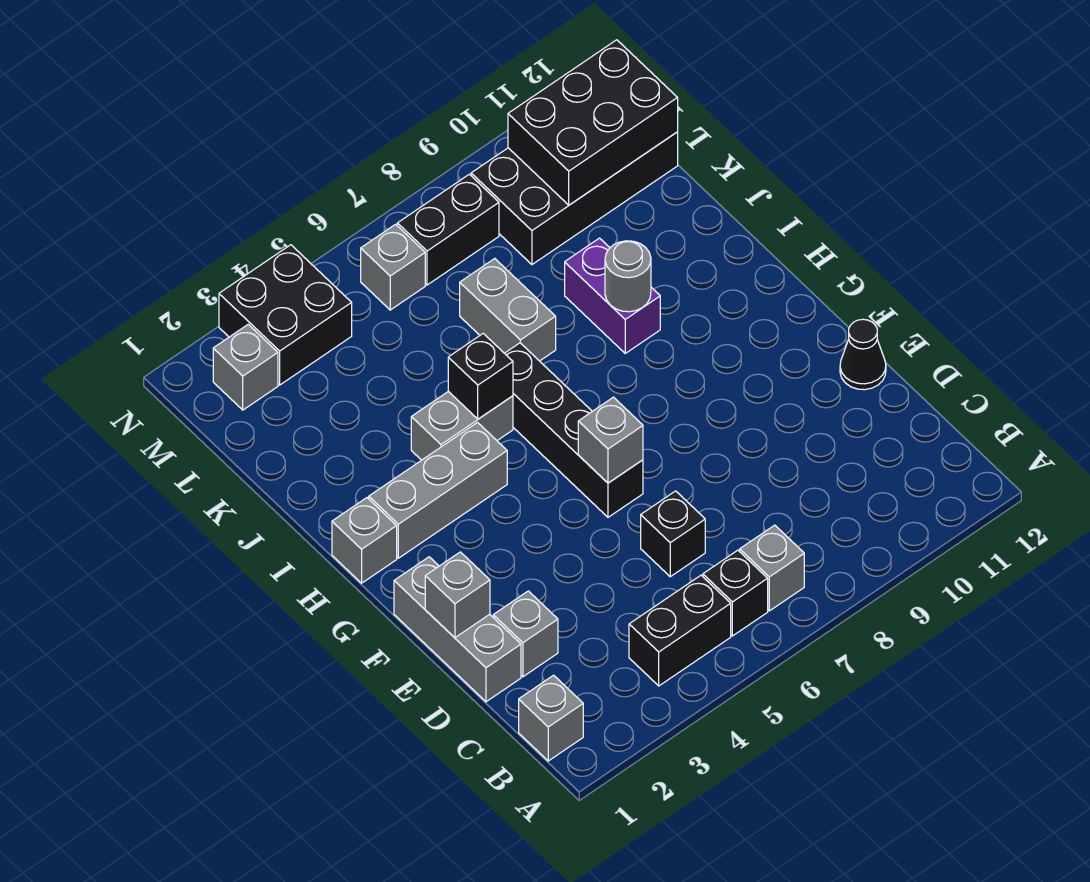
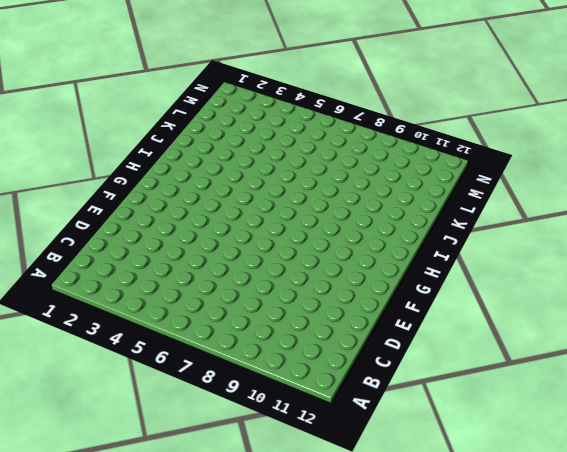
none -> grey brick B1 level 1
none -> black brick B4:B5 level 1
none -> black brick B6 level 1

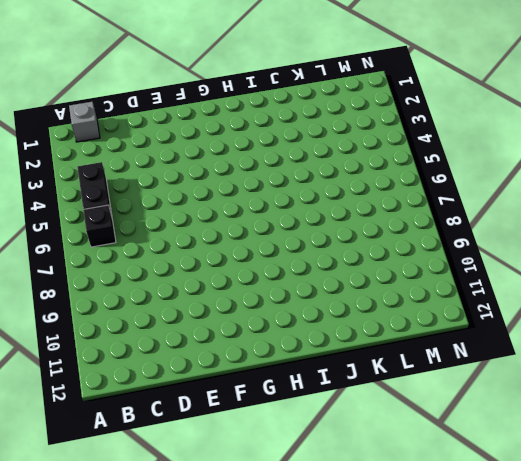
none -> grey brick B7 level 1
none -> grey brick D1:F1 level 1
none -> grey brick D2 level 1

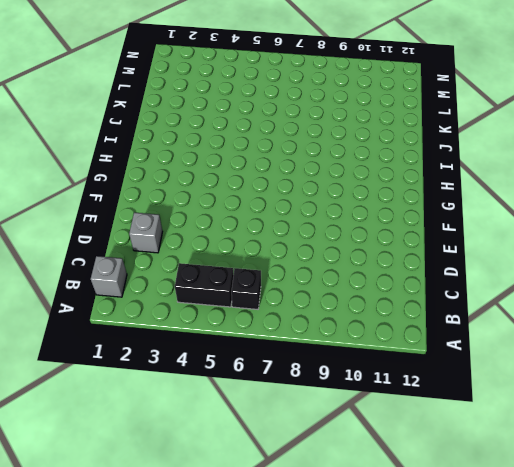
none -> grey brick B7 level 1
none -> grey brick D1:F1 level 1
none -> black brick D6 level 1

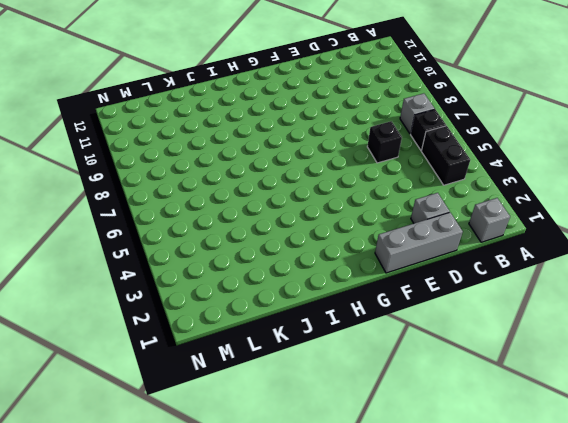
none -> black cone E12 level 1
none -> black brick F6:I6 level 1
none -> grey brick H1 level 1

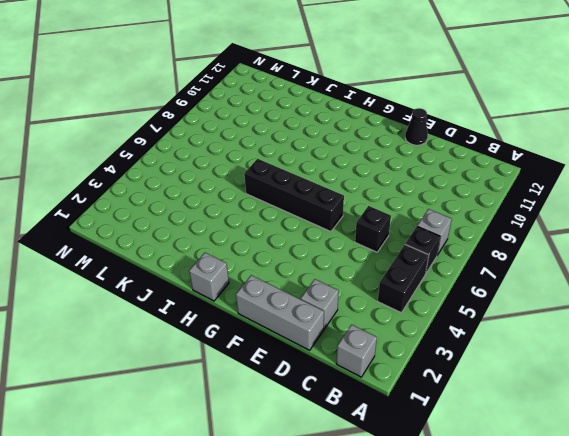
none -> grey brick H2:H4 level 1
none -> grey brick I4:I5 level 1
none -> purple brick I9:J9 level 1

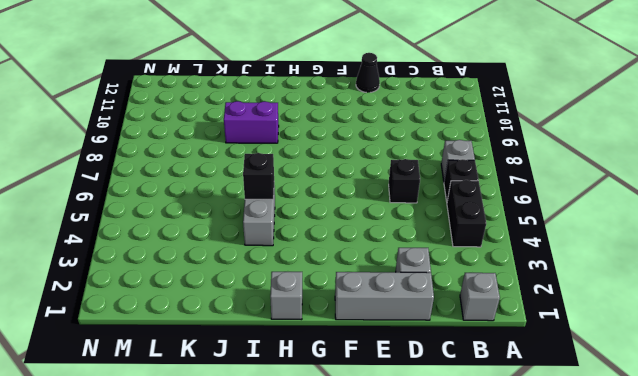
none -> black brick F6:I6 level 1
none -> grey brick H2:H4 level 1
none -> grey brick J7:K7 level 1

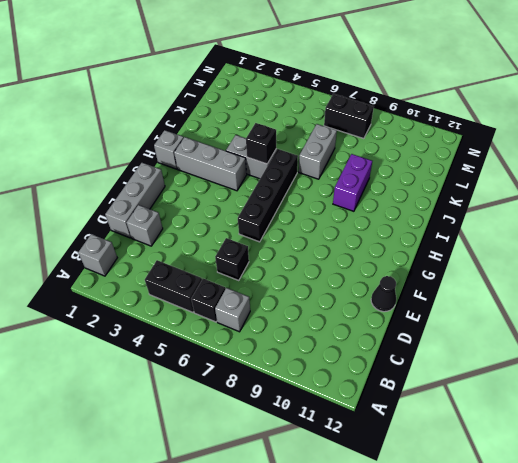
none -> black brick L9:M12 level 1
none -> grey brick M2 level 1
none -> black brick M3:N4 level 1

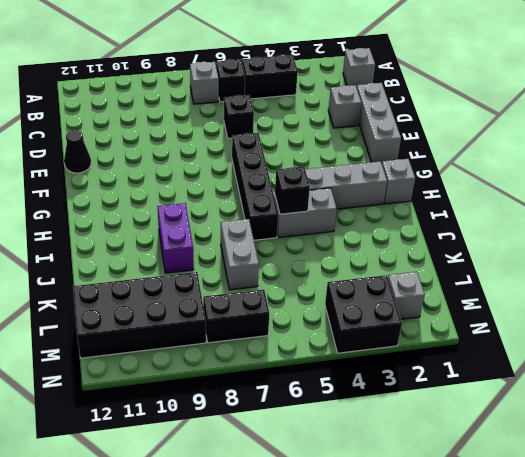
none -> grey brick M6 level 1
none -> grey brick E1 level 2
none -> grey brick F6 level 2

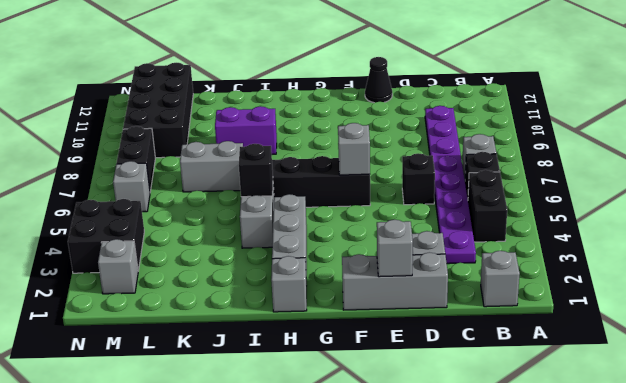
purple plate C3:C10 level 1 -> none
none -> grey round brick I9 level 2
none -> black brick L10:M12 level 2

